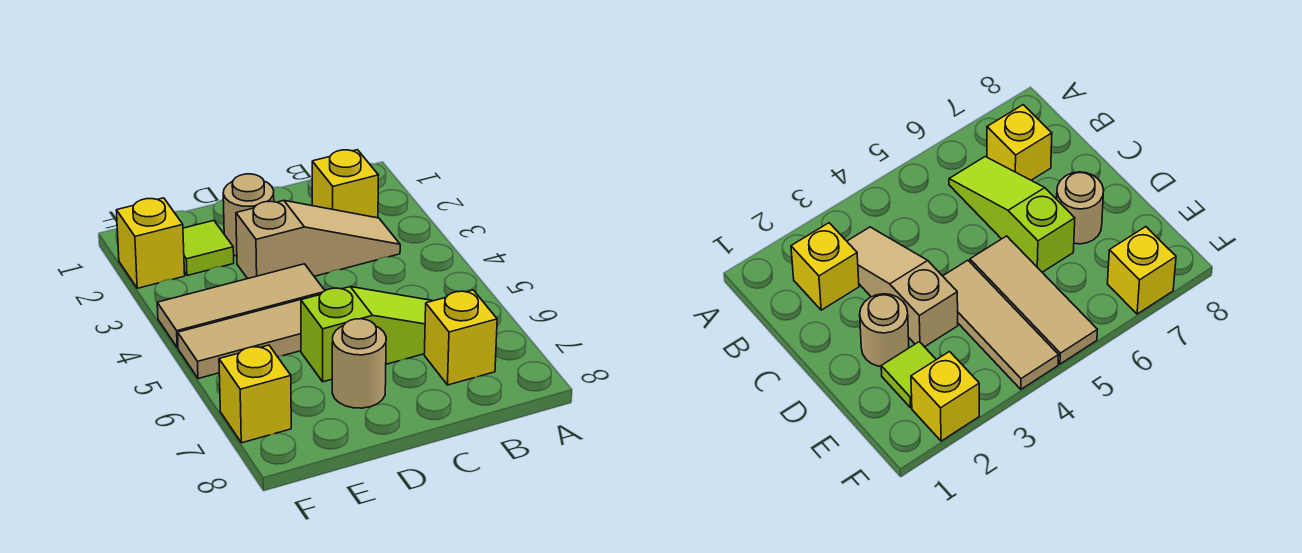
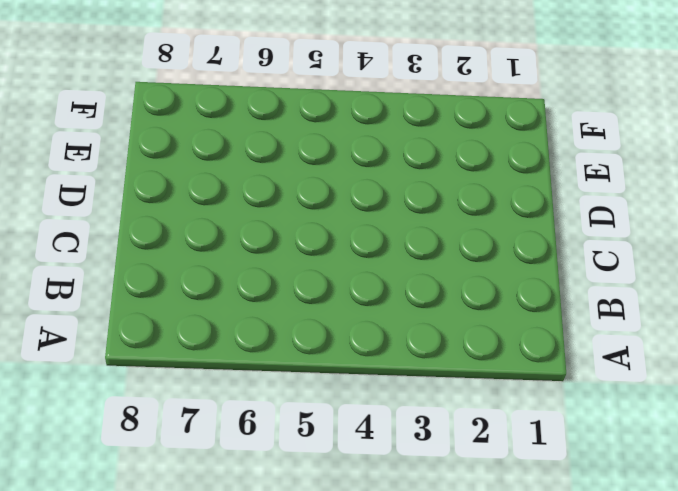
none -> yellow brick B2 level 1
none -> tan slope B3:D3 level 1 top D

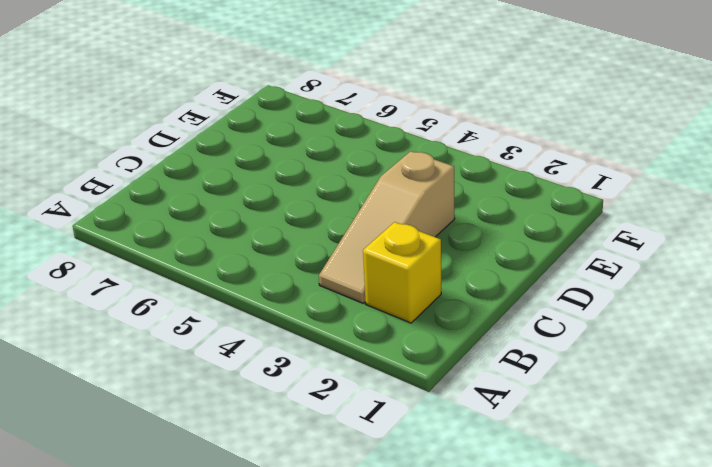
none -> lime slope B6:D6 level 1 top D
none -> yellow brick B7 level 1

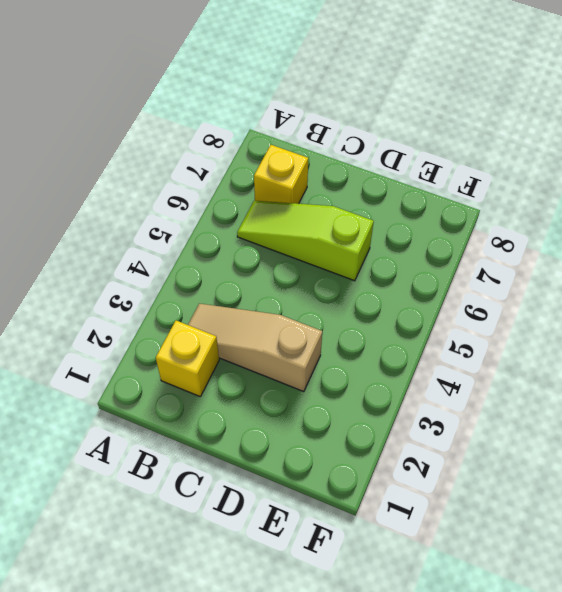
none -> tan round brick D2 level 1
none -> tan tile D4:F4 level 1

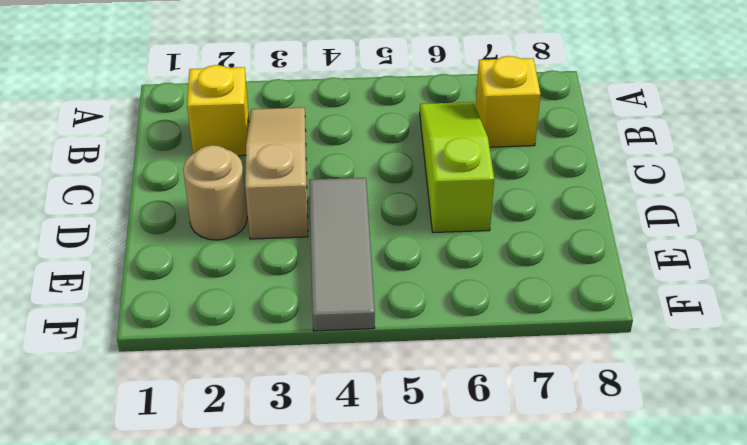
grey tile D4:F4 level 1 -> tan tile D4:F4 level 1
none -> tan tile D5:F5 level 1
none -> tan round brick D7 level 1

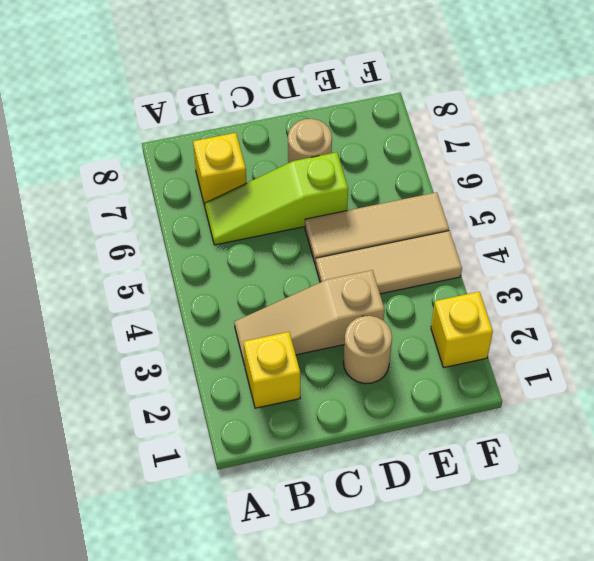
none -> lime tile E2 level 1
none -> yellow brick F7 level 1

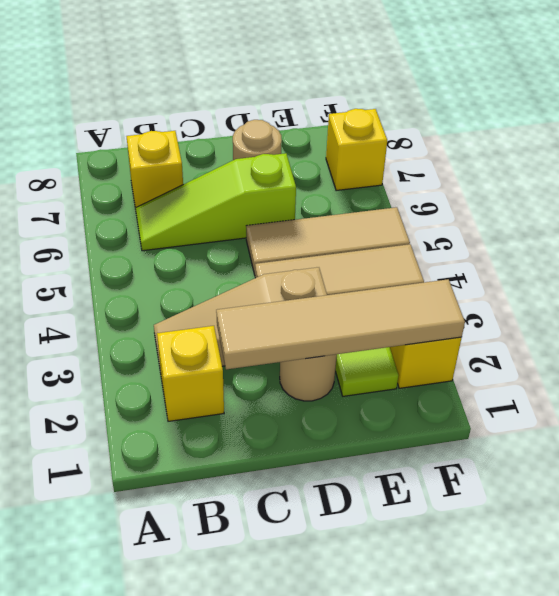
tan tile C2:F2 level 2 -> none

